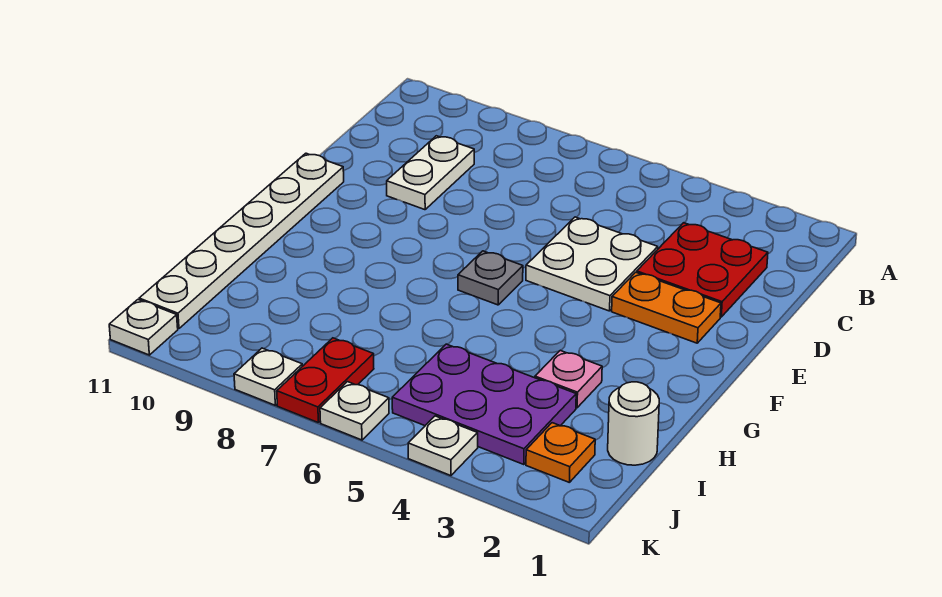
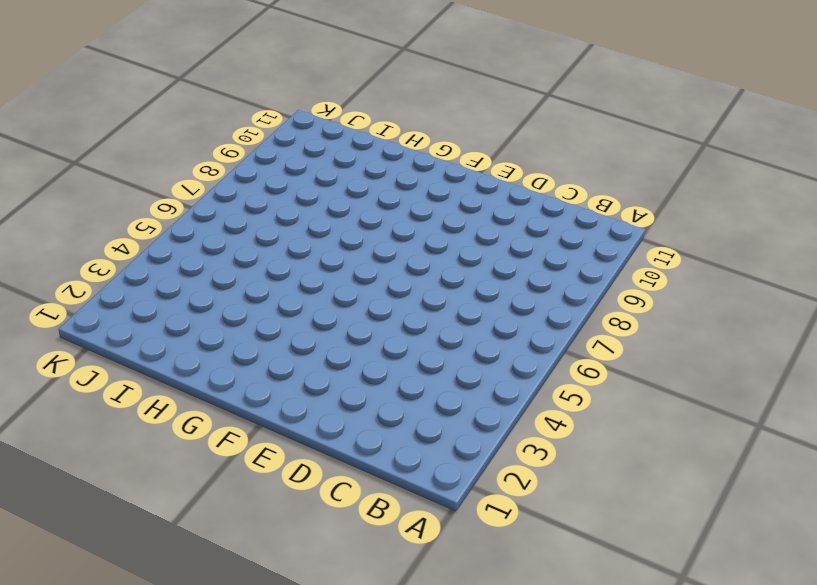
none -> red plate C2:D3 level 1
none -> white plate C9:D9 level 1
none -> white plate D4:E5 level 1

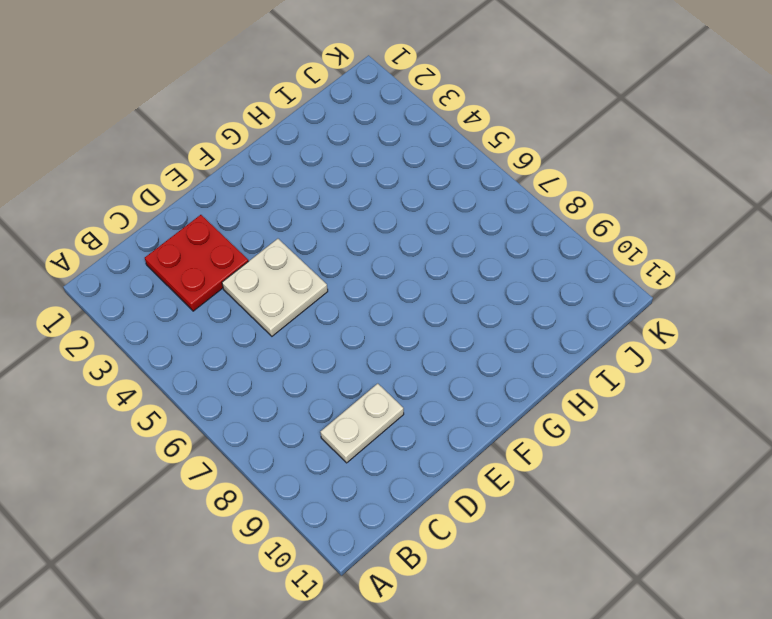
none -> orange plate E2:E3 level 1
none -> white plate E11:J11 level 1
none -> grey plate F6 level 1

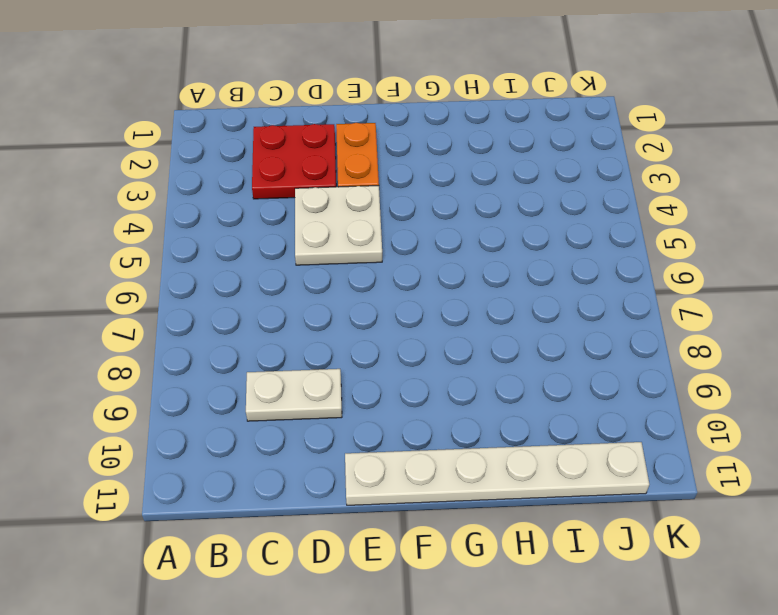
none -> grey plate F6 level 1
none -> pink plate H3 level 1
none -> white round brick I1 level 1

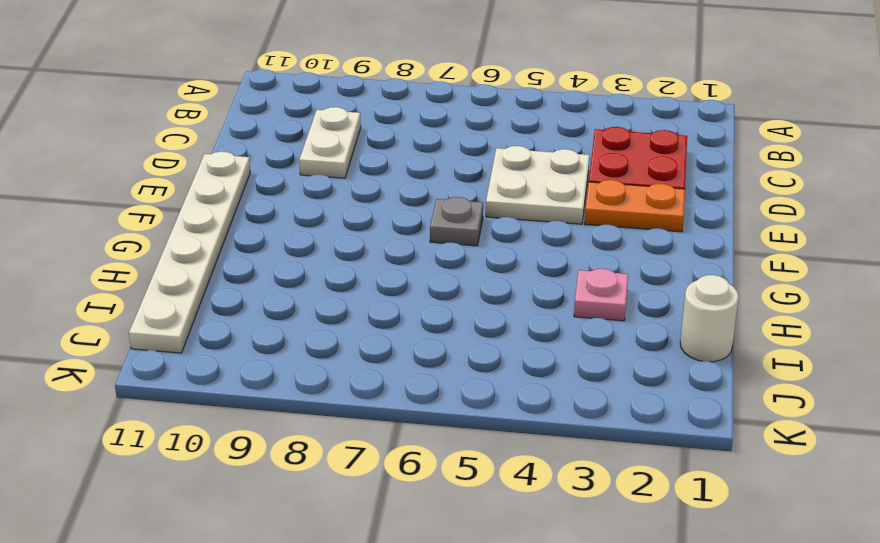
none -> purple plate I3:J5 level 1
none -> orange plate J2 level 1
none -> red plate J7:K7 level 1

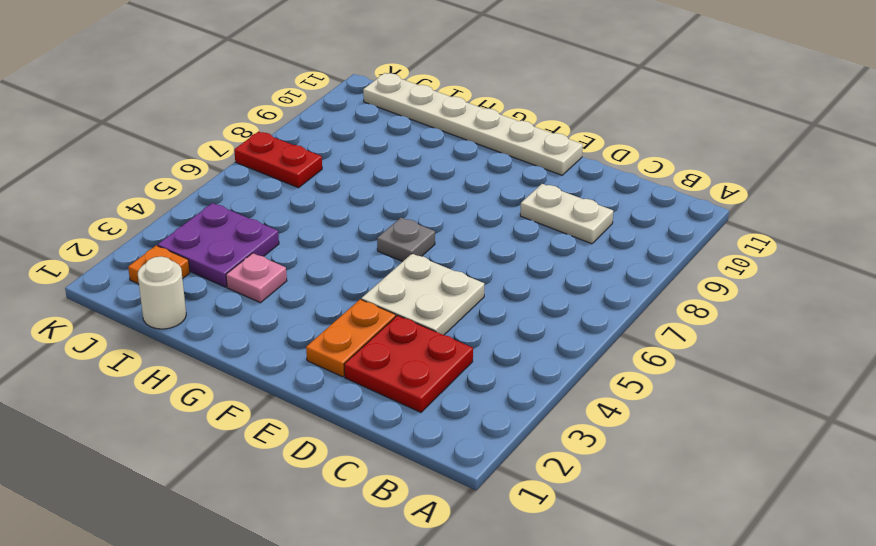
purple plate I3:J4 level 1 -> purple plate I3:J5 level 1
none -> white plate K4 level 1
none -> white plate K6 level 1
none -> white plate K8 level 1

